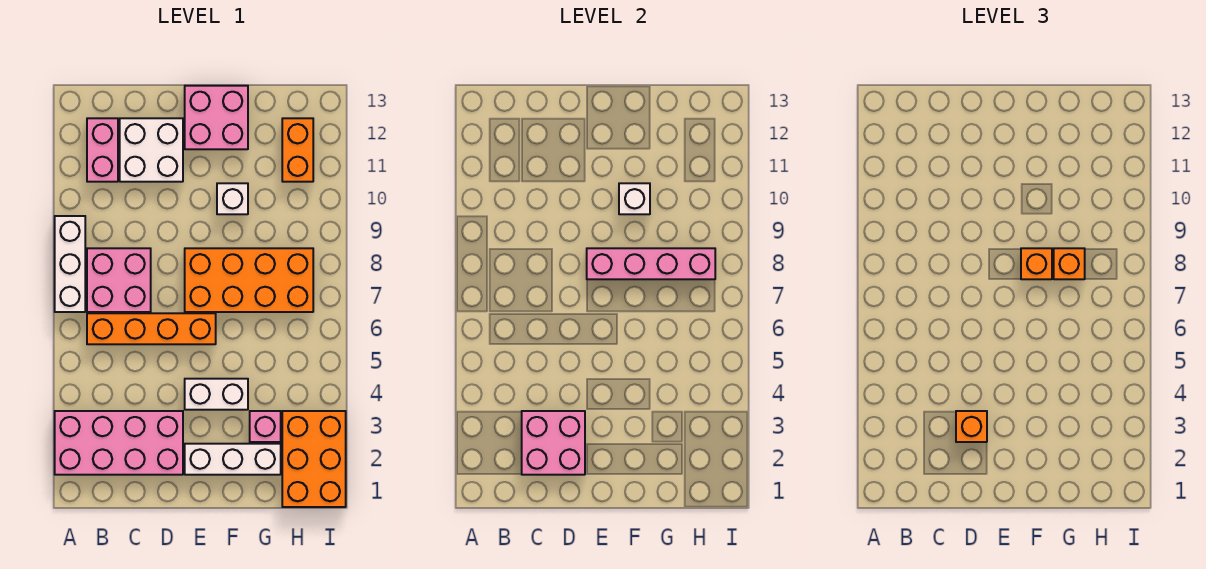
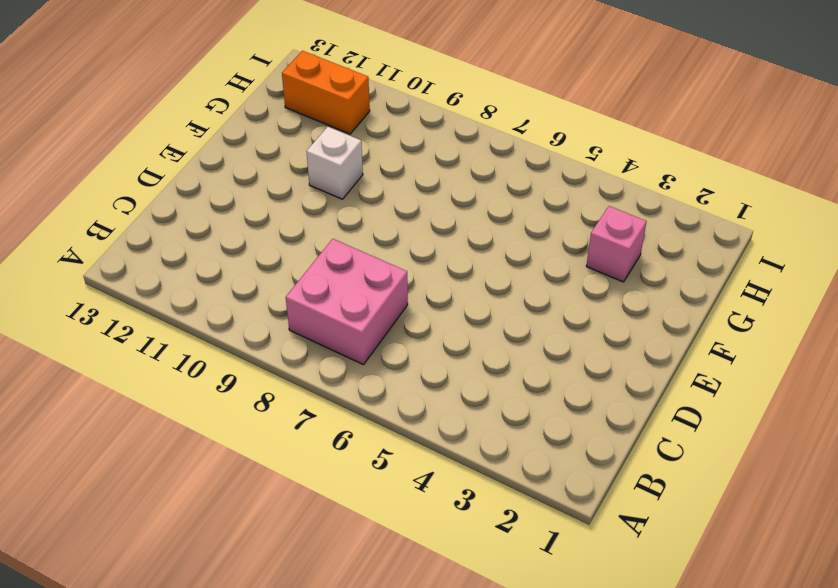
none -> pink brick A2:D3 level 1
none -> white brick A7:A9 level 1
none -> orange brick B6:E6 level 1

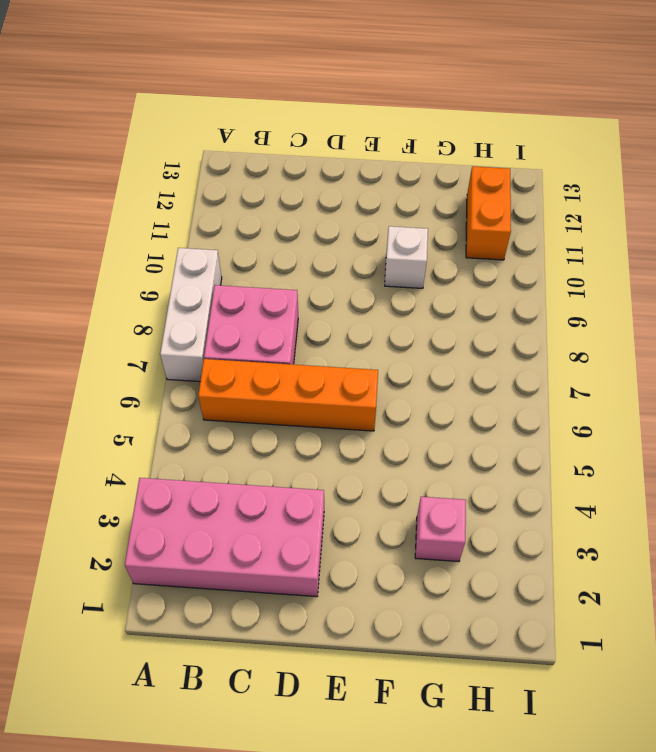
none -> pink brick B11:B12 level 1
none -> white brick C11:D12 level 1
none -> white brick E2:G2 level 1

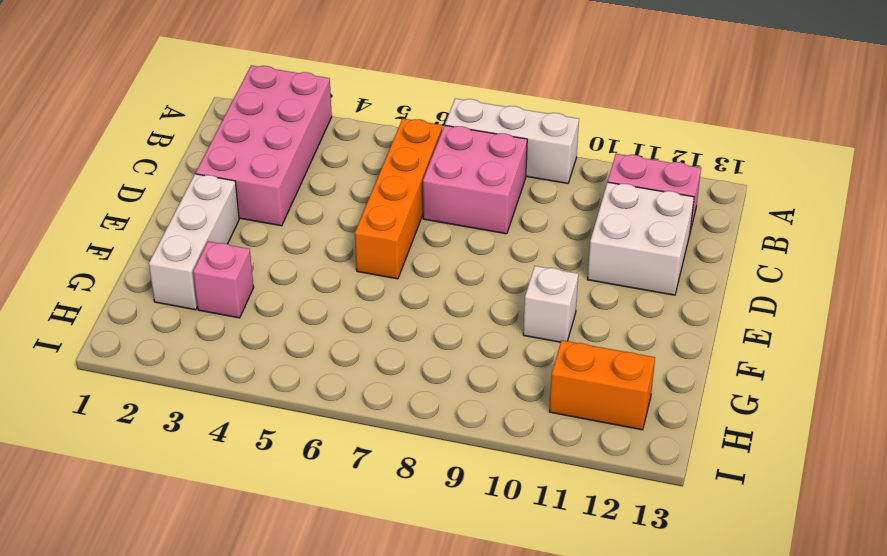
none -> white brick E4:F4 level 1
none -> orange brick E7:H8 level 1
none -> pink brick E12:F13 level 1

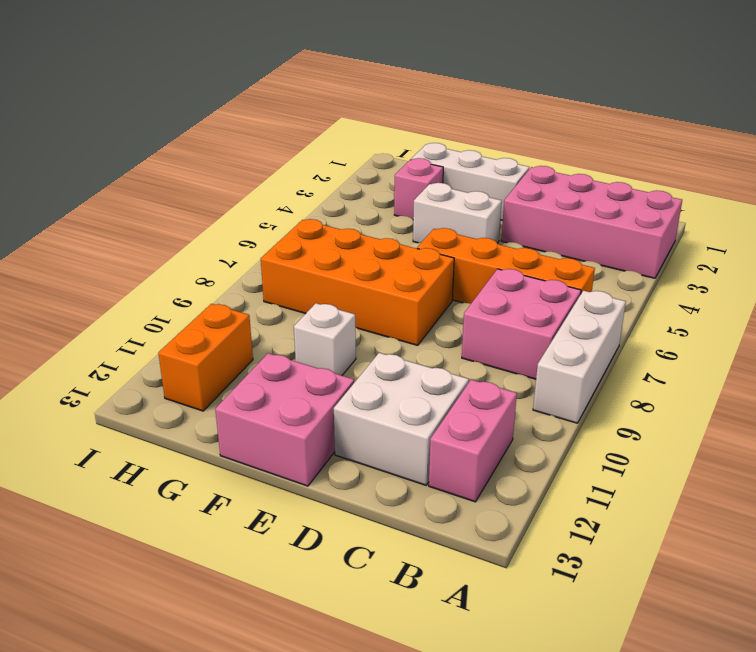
none -> orange brick H1:I3 level 1
none -> pink brick C2:D3 level 2
none -> pink brick E8:H8 level 2

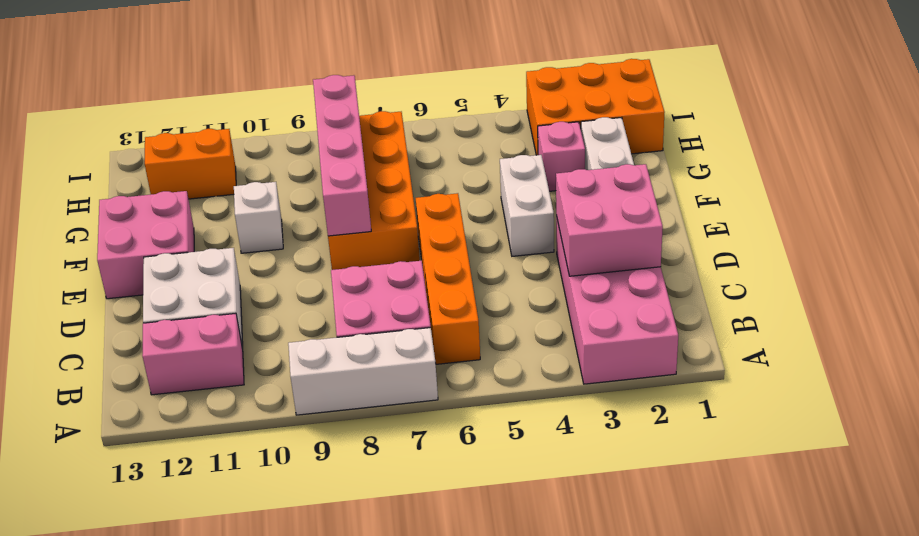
none -> white brick F10 level 2
none -> orange brick D3 level 3
none -> orange brick F8 level 3

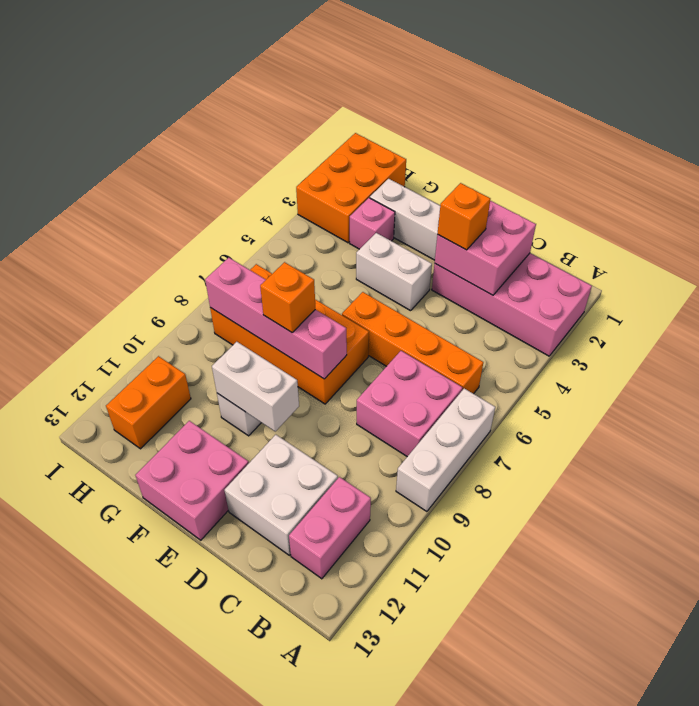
white brick E10:F10 level 2 -> white brick F10 level 2
none -> orange brick G8 level 3

